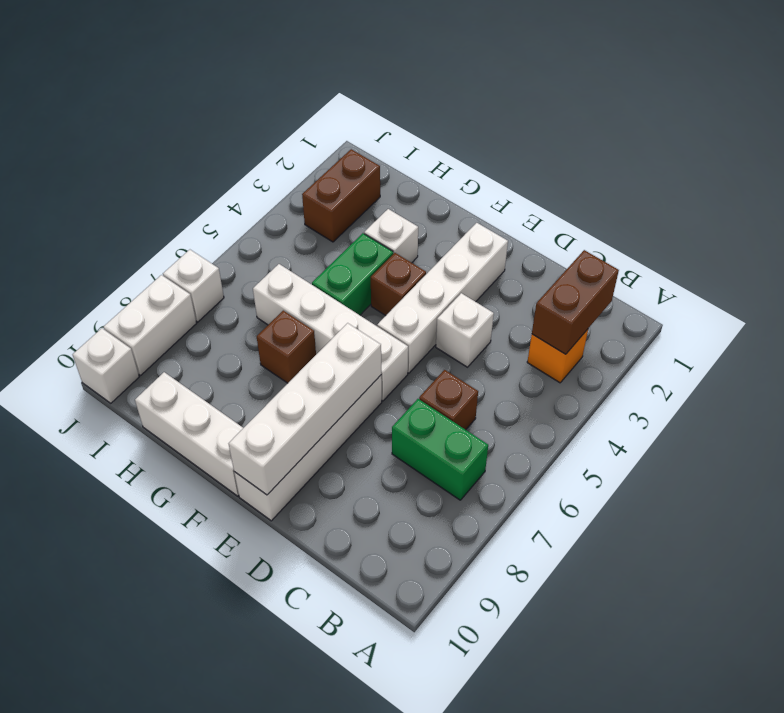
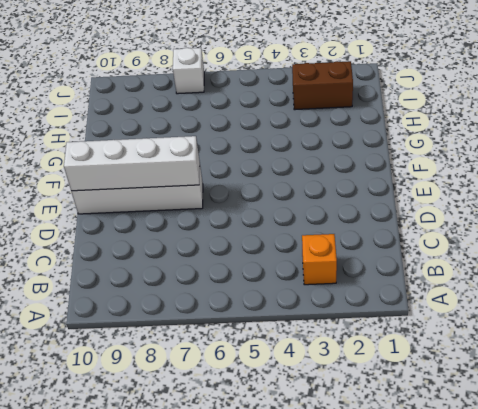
none -> green brick B7:C7 level 1
none -> brown brick C6 level 1
none -> white brick D4 level 1

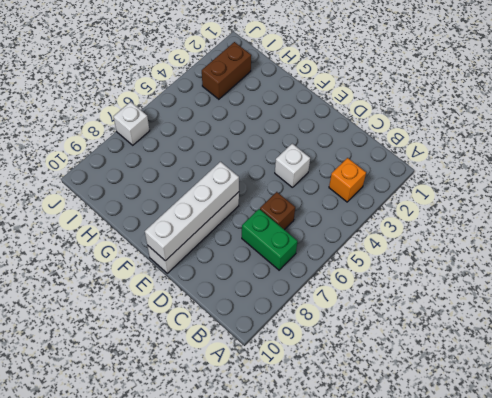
none -> white brick E2:E5 level 1
none -> white brick E6:H6 level 1
none -> brown brick F4 level 1

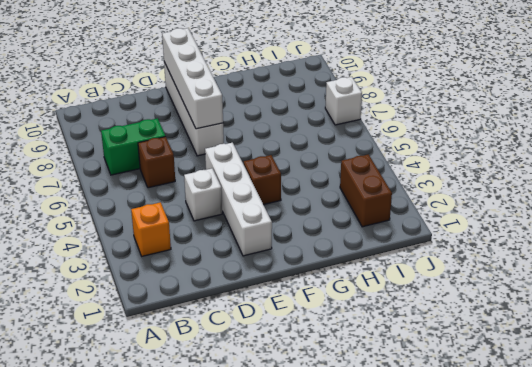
none -> white brick E6:H6 level 1
none -> white brick F10:H10 level 1
none -> white brick G3 level 1

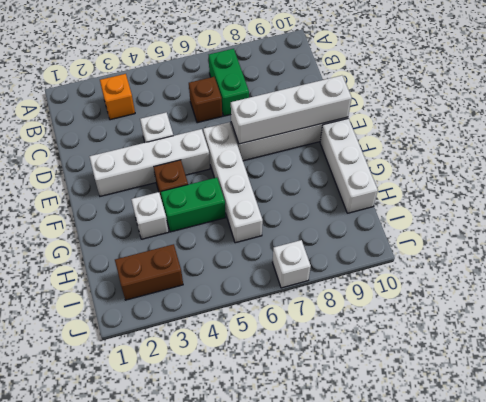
none -> brown brick G7 level 1
none -> white brick J8:J9 level 1
none -> white brick J10 level 1

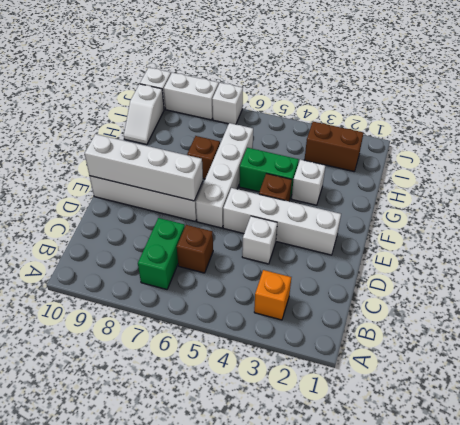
white slope H10:I10 level 1 top I -> white brick F10:H10 level 1
none -> brown brick B2:B3 level 2

